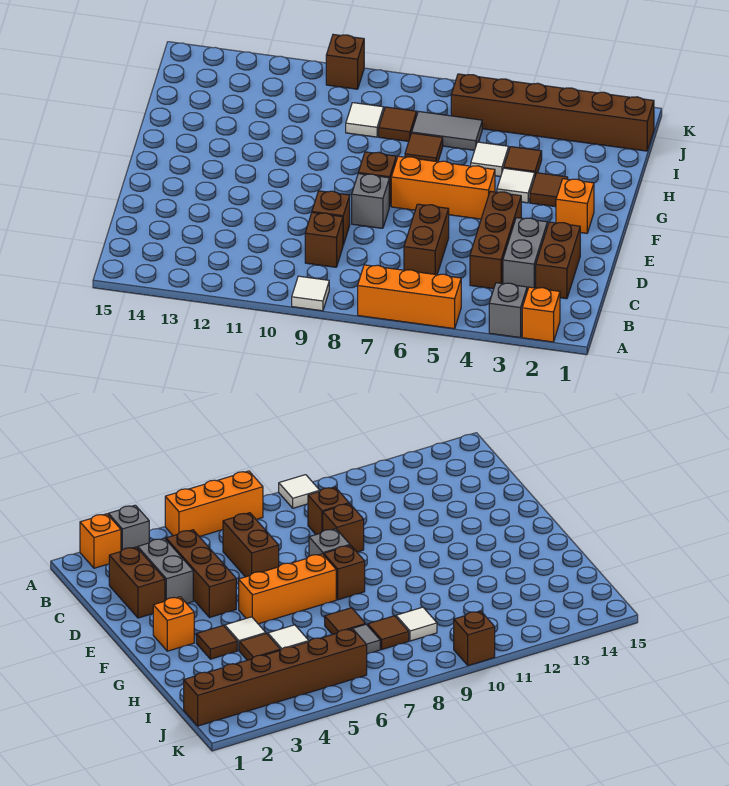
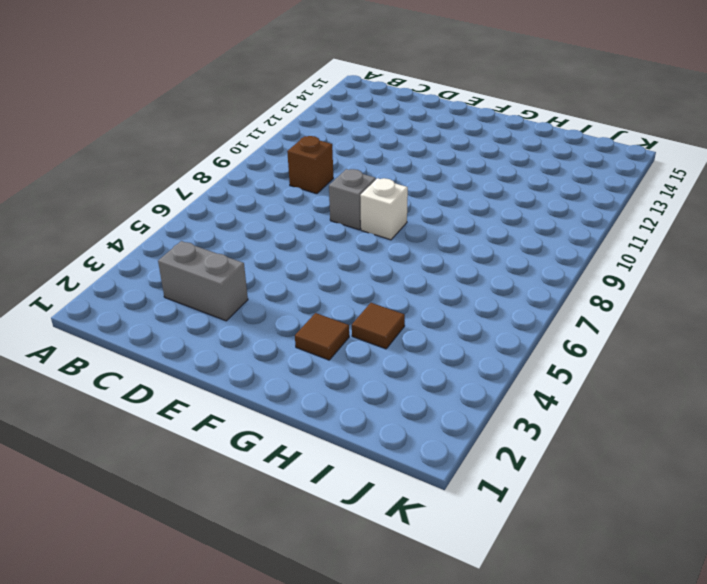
white brick F8 level 1 -> brown brick F8 level 1
none -> orange brick A2 level 1
none -> grey brick A3 level 1
none -> orange brick A5:A7 level 1

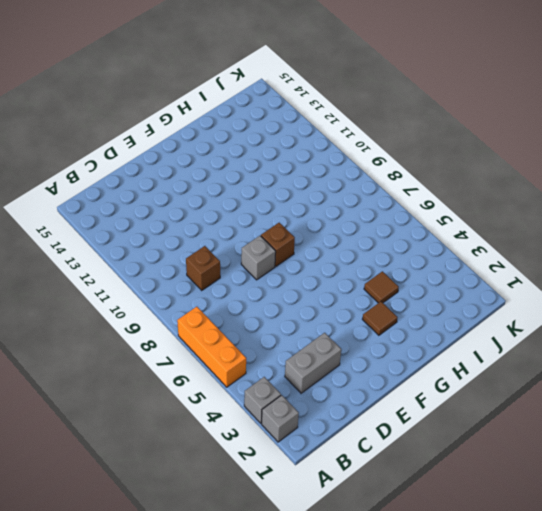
grey brick A2 level 1 -> orange brick A2 level 1
none -> white tile A9 level 1
none -> brown brick C2:D2 level 1
none -> brown brick C4:E4 level 1

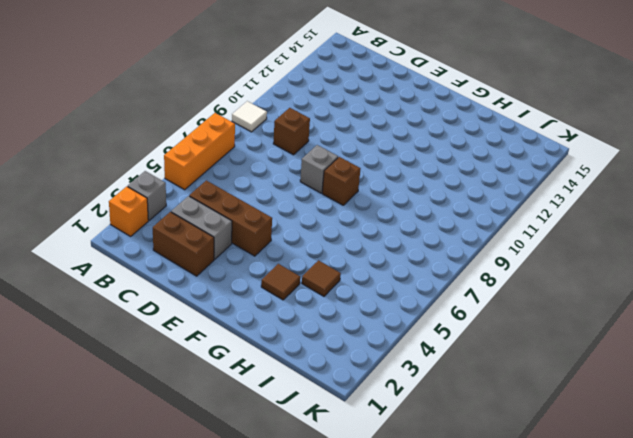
none -> brown brick C6:D6 level 1
none -> brown brick D9 level 1
none -> orange brick F2 level 1

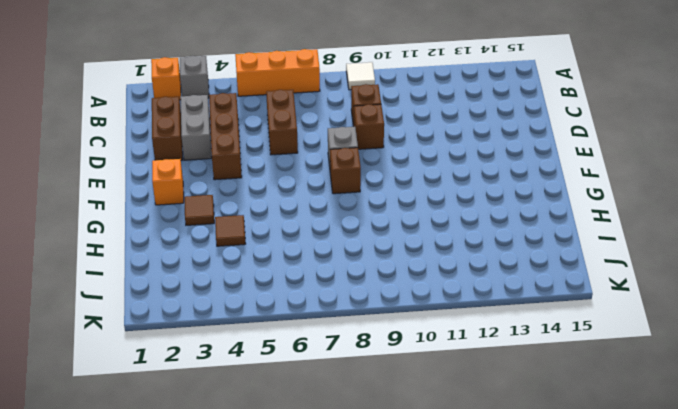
none -> orange brick F5:F7 level 1
none -> white tile G4 level 1
none -> white tile H5 level 1

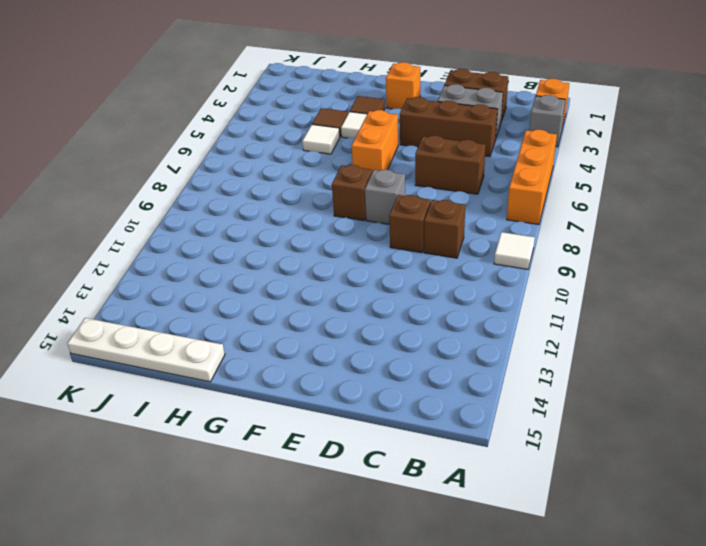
orange brick F5:F6 level 1 -> orange brick F5:F7 level 1
white plate H15:K15 level 1 -> none
none -> brown tile H7 level 1
none -> grey tile I6:I7 level 1
none -> brown tile I8 level 1

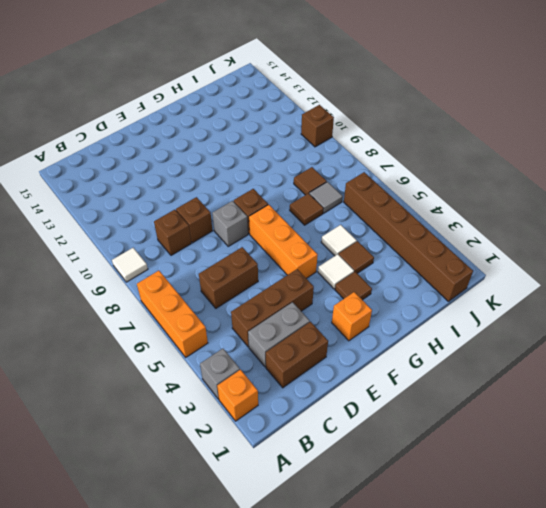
grey tile I7 level 1 -> grey tile I6:I7 level 1
none -> white tile I9 level 1

